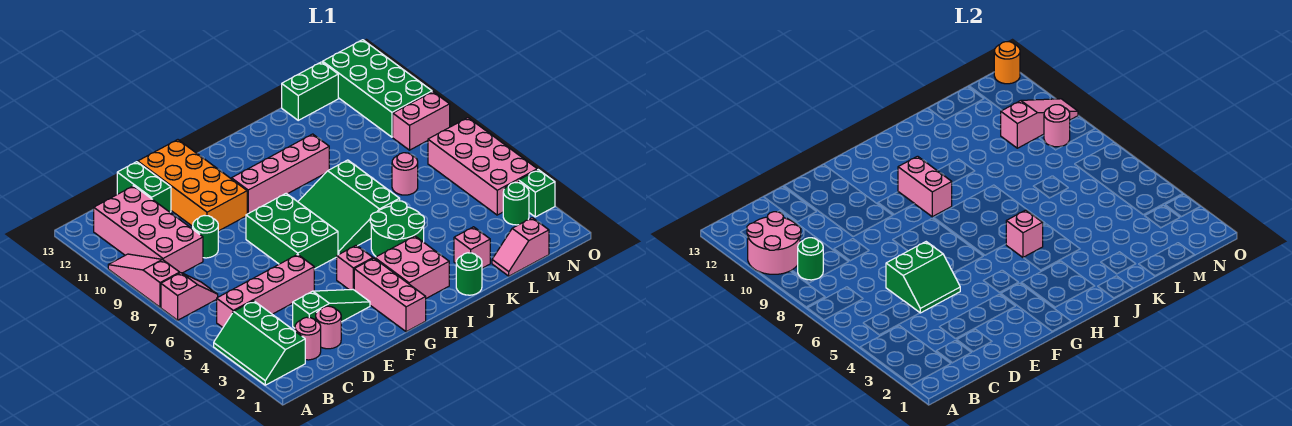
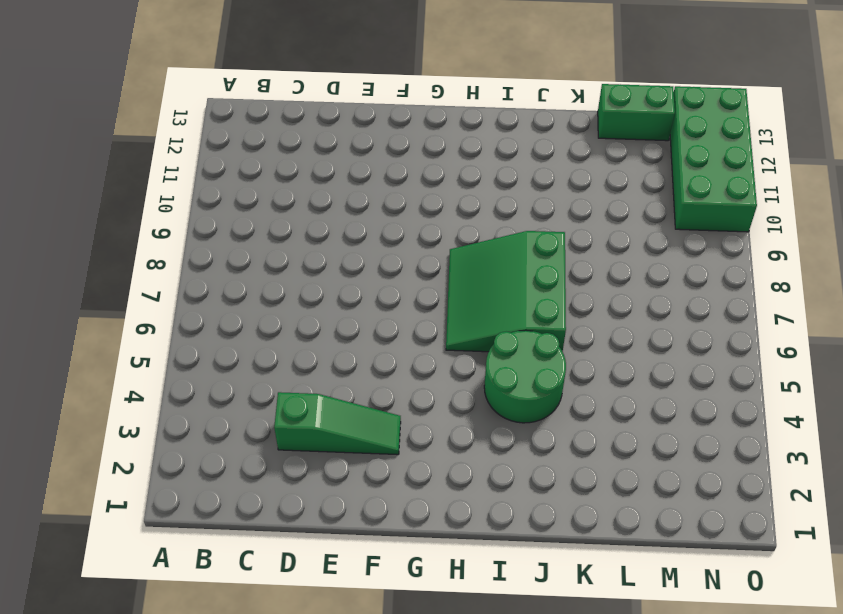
none -> green slope A2:B4 level 1 top B
none -> pink slope A7:B7 level 1 top A
none -> pink slope A8:A10 level 1 top 8
none -> pink brick B5:E5 level 1

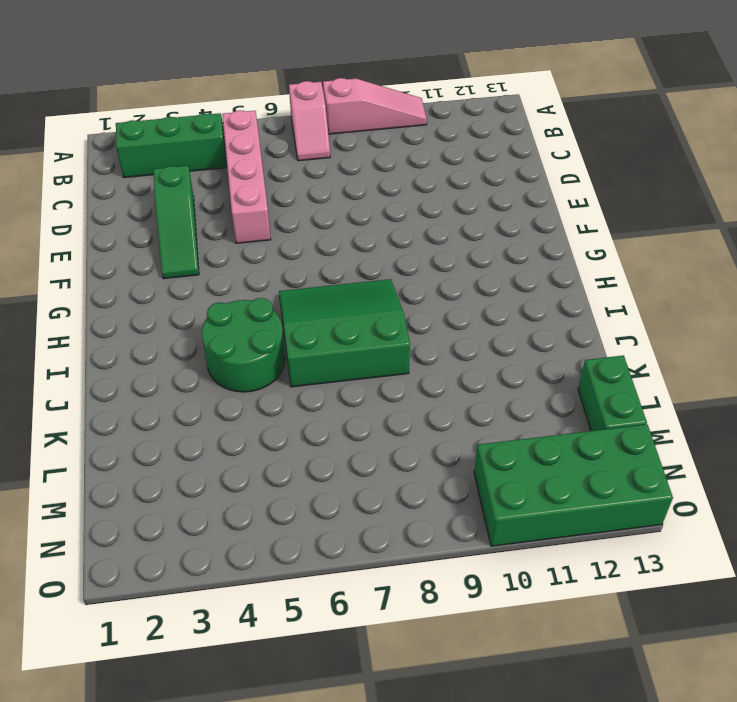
none -> pink brick B9:C12 level 1
none -> pink round brick C2 level 1
none -> pink round brick D2 level 1
none -> green round brick D9 level 1

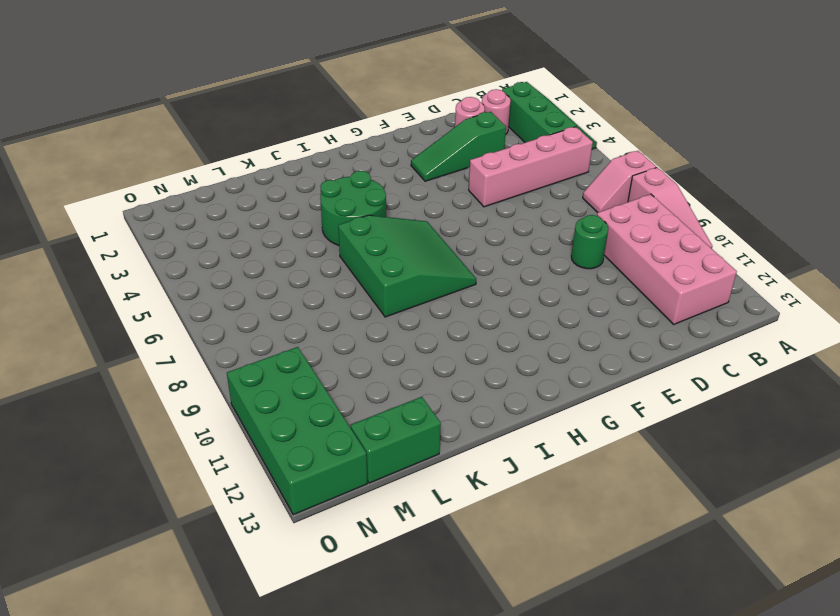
none -> green brick D12:D13 level 1
none -> orange brick E10:F13 level 1
none -> green brick F6:G8 level 1
none -> pink brick G1:G3 level 1

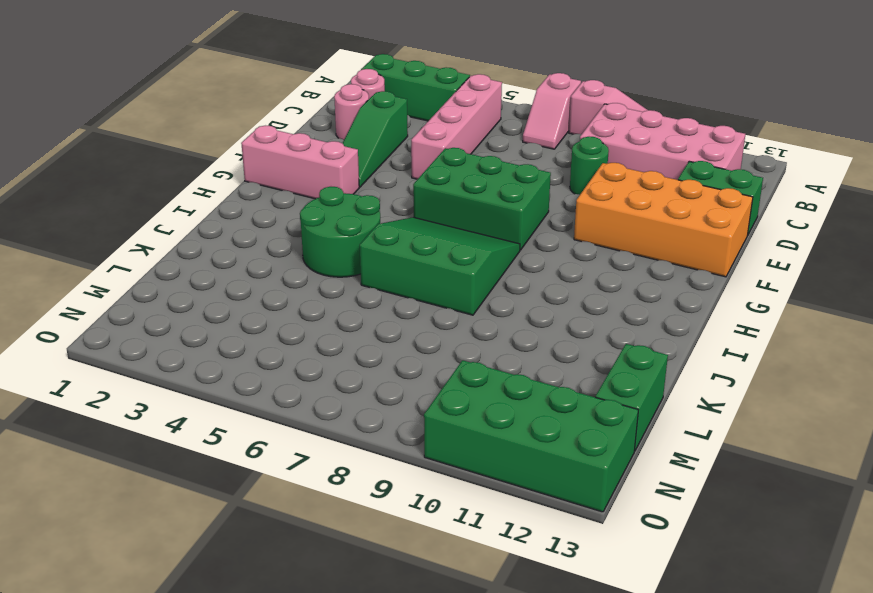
none -> pink brick G4 level 1
none -> pink brick G10:J10 level 1
none -> pink brick H2:I3 level 1
none -> green round brick J1 level 1

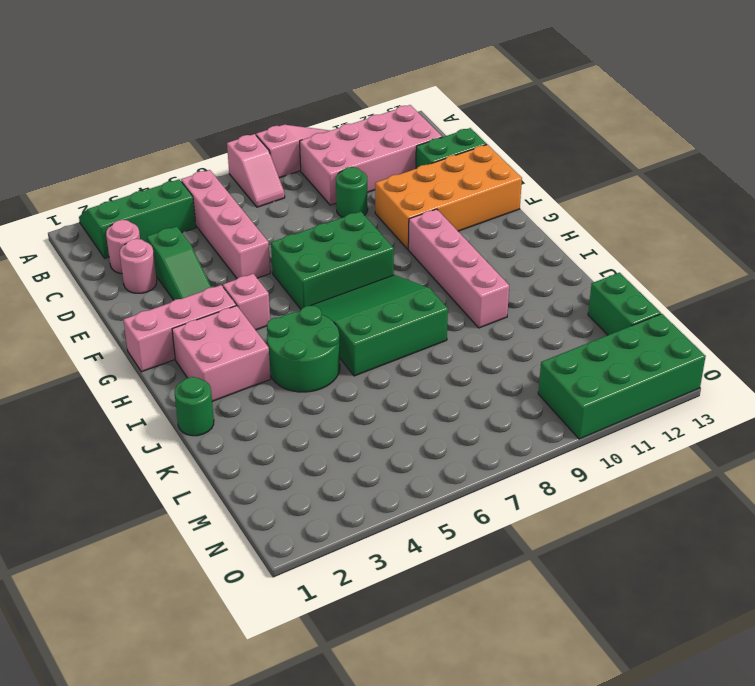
none -> pink brick K2 level 1
none -> pink slope L1:M1 level 1 top M
none -> pink round brick L7 level 1
none -> green round brick N3 level 1

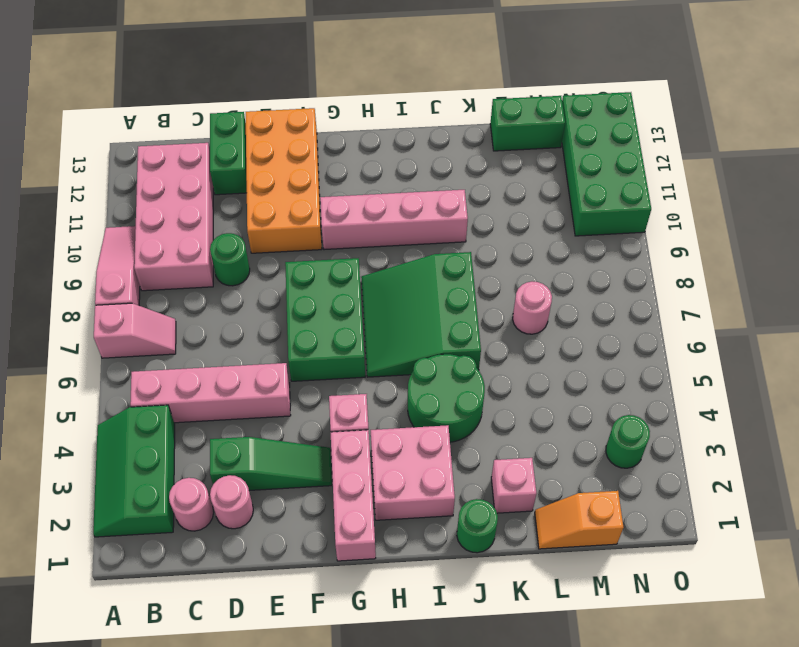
orange slope L1:M1 level 1 top M -> pink slope L1:M1 level 1 top M
none -> pink brick N4:O7 level 1
none -> pink brick N9:O9 level 1
none -> green brick O3 level 1
none -> pink round brick A10:B11 level 2

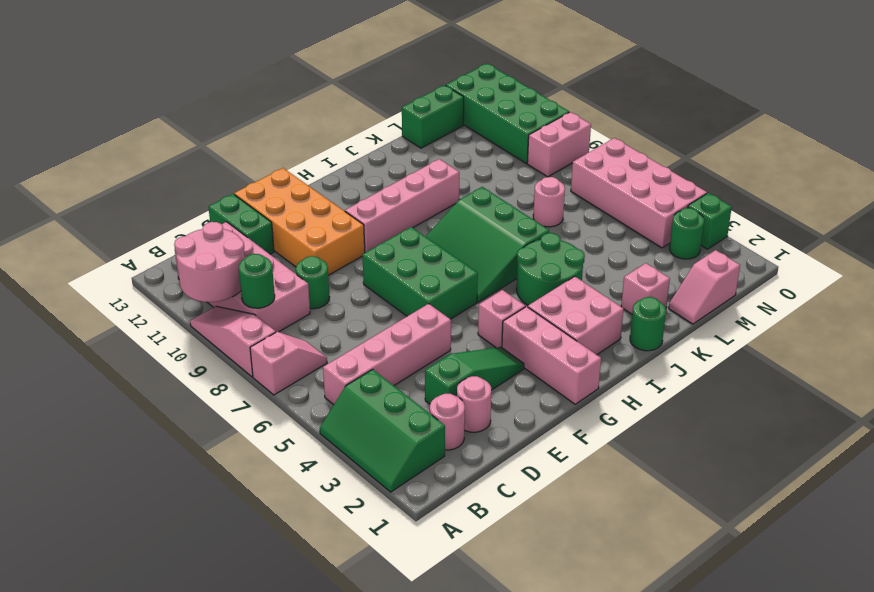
none -> green slope D5:E6 level 2 top 6
none -> pink brick H9:H10 level 2
none -> pink brick I5 level 2
none -> pink slope M10:O10 level 2 top M

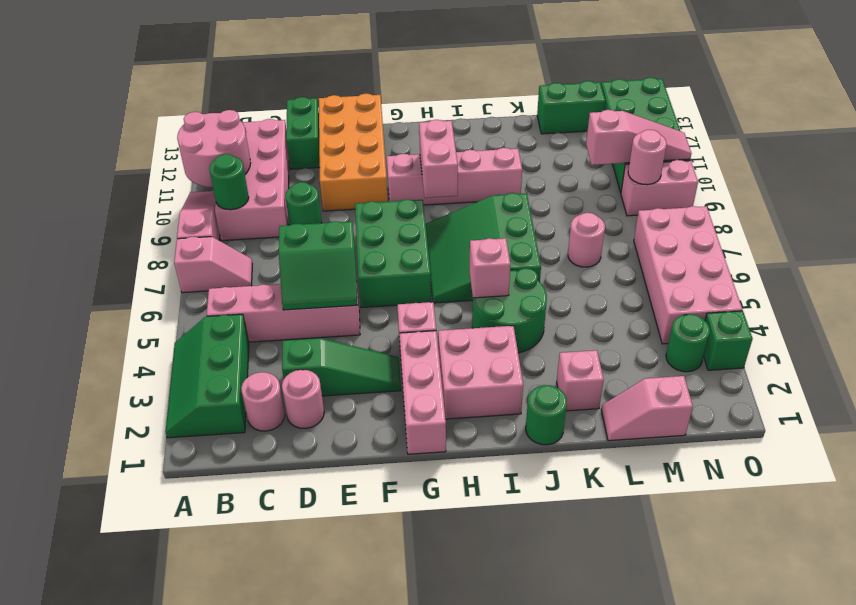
none -> orange round brick O13 level 2

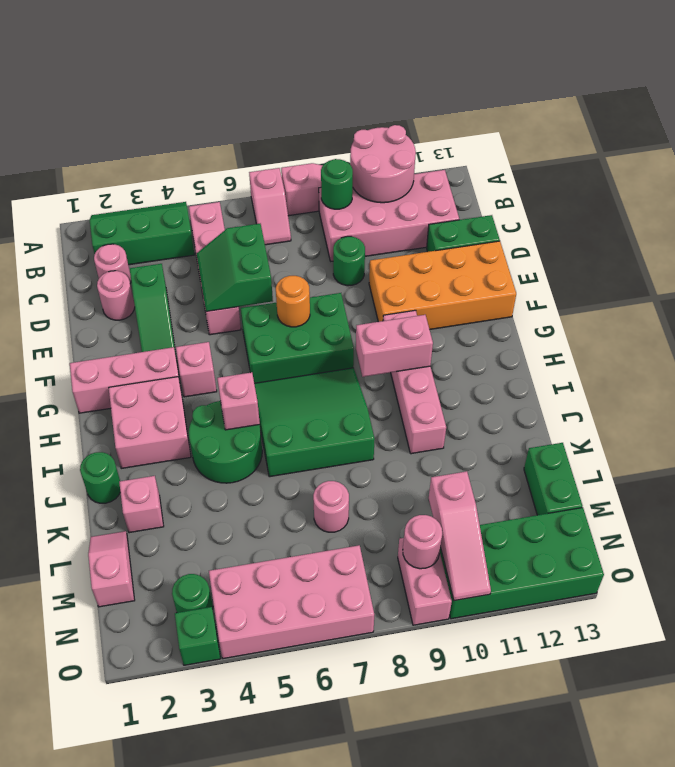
orange round brick F7 level 2 -> orange round brick O13 level 2

